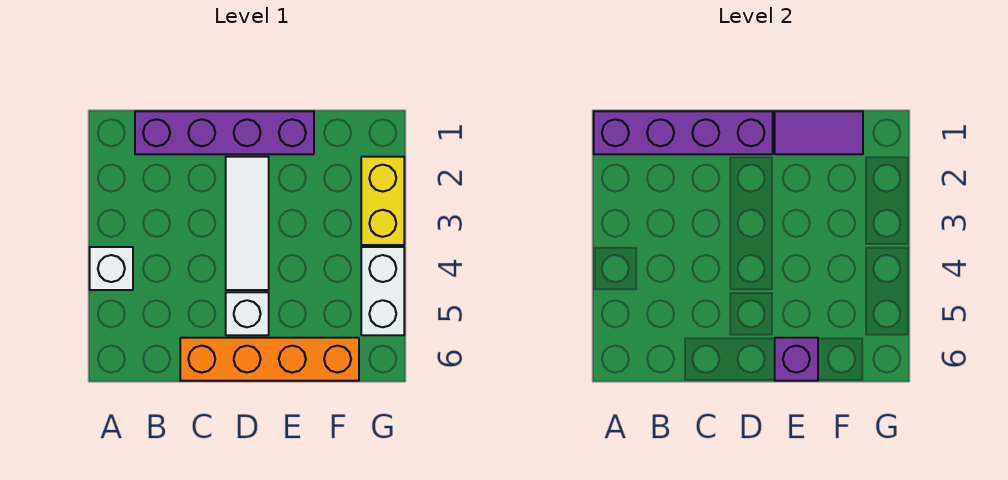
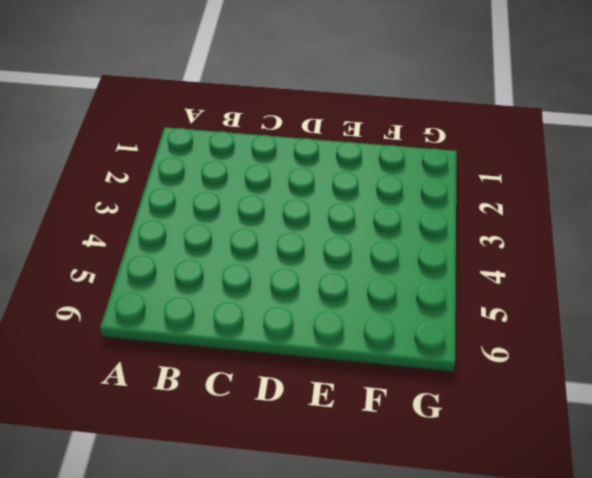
none -> white brick A4 level 1
none -> purple brick B1:E1 level 1

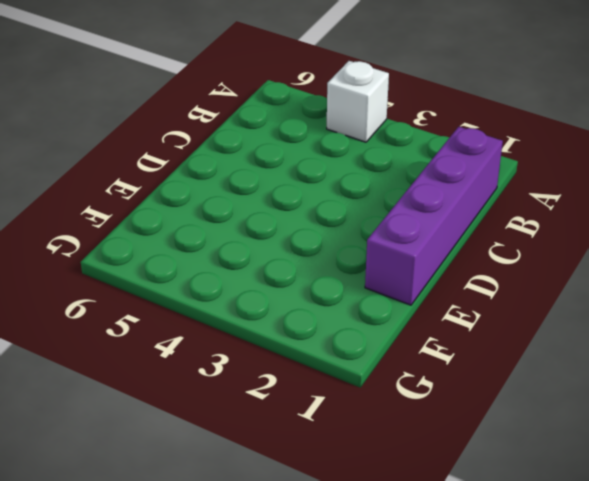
none -> orange brick C6:F6 level 1
none -> white tile D2:D4 level 1

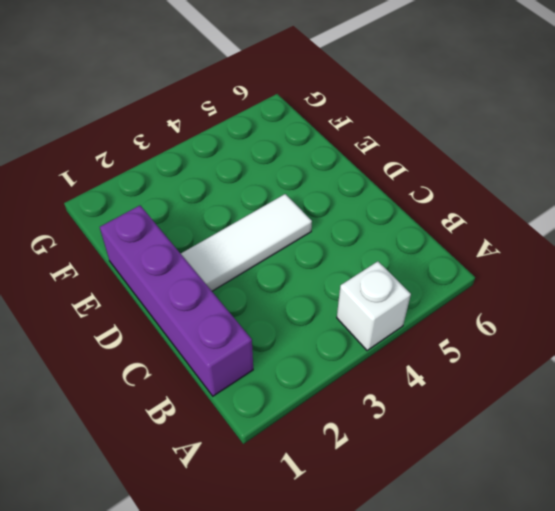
none -> orange brick C6:F6 level 1
none -> white brick D5 level 1

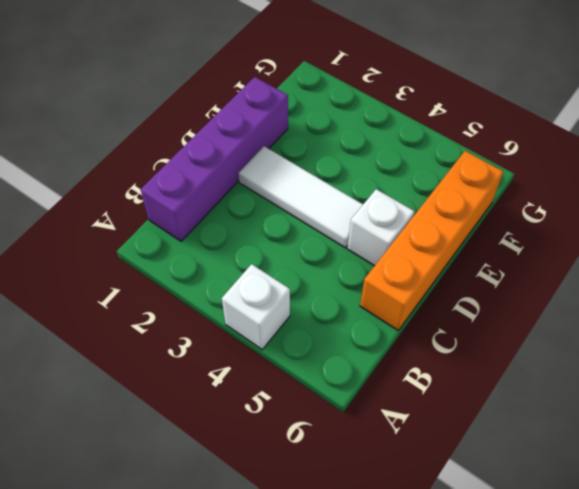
none -> yellow brick G2:G3 level 1
none -> white brick G4:G5 level 1

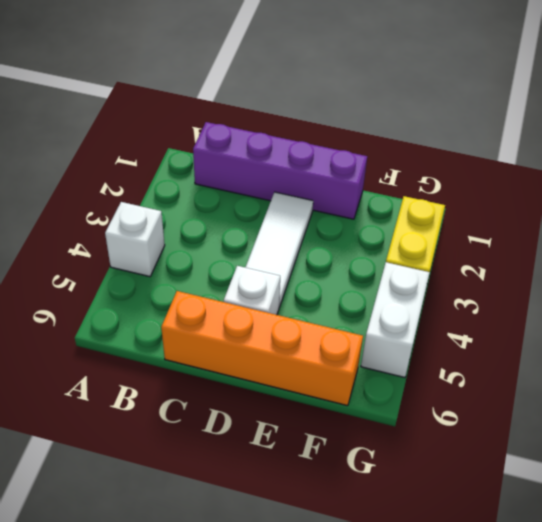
none -> purple brick A1:D1 level 2
none -> purple tile E1:F1 level 2

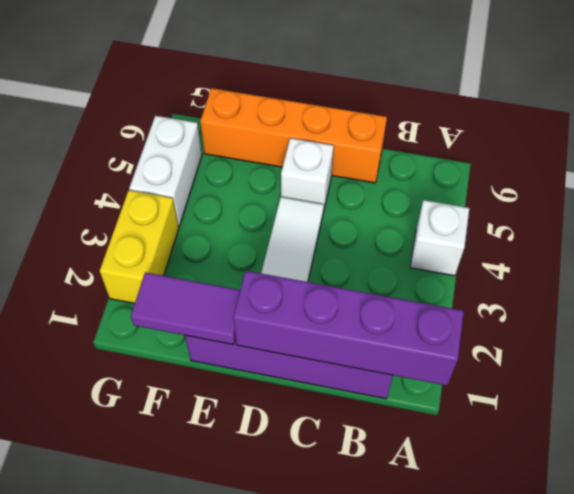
none -> purple brick E6 level 2

